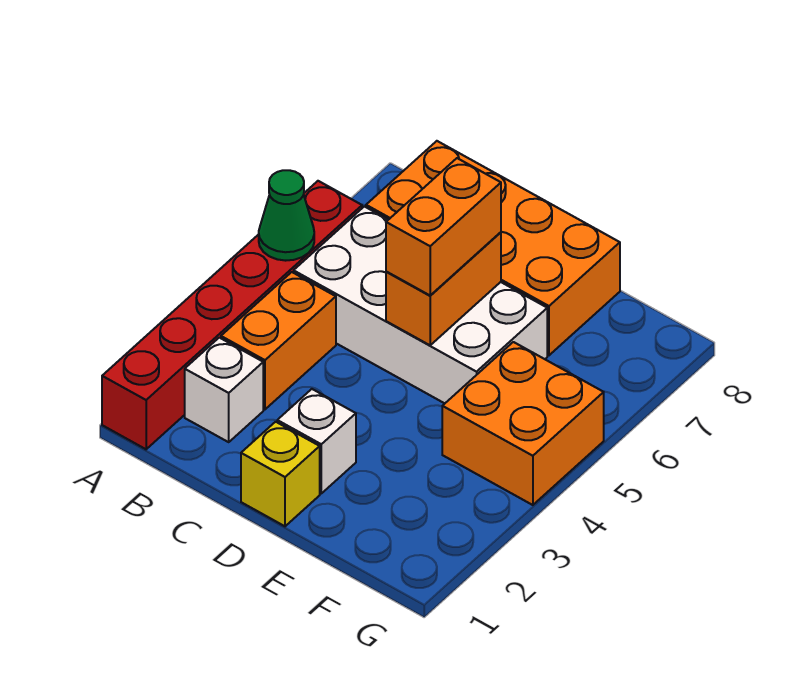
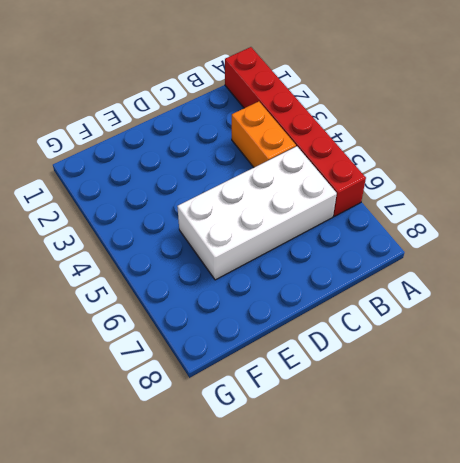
none -> white brick B2 level 1
none -> orange brick B7:E8 level 1

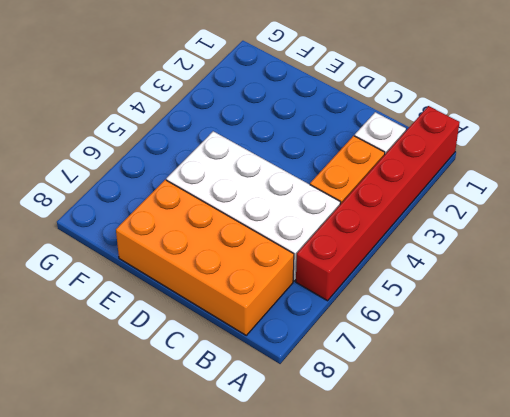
none -> yellow brick D1 level 1
none -> white brick D2 level 1

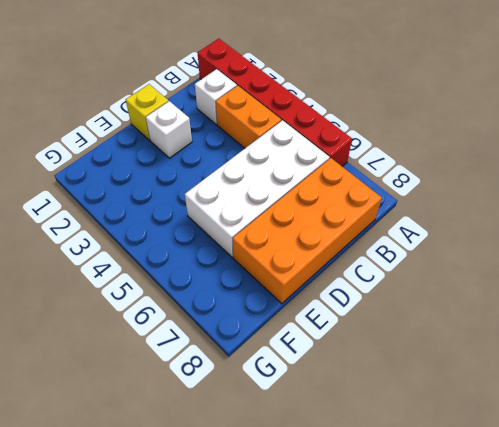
none -> orange brick F4:G5 level 1
none -> green cone A5 level 2

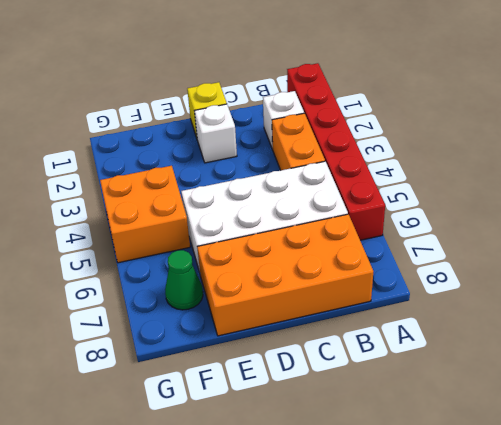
green cone F7 level 1 -> green cone A5 level 2
none -> orange brick D5:D6 level 2
none -> orange brick D5:D6 level 3

